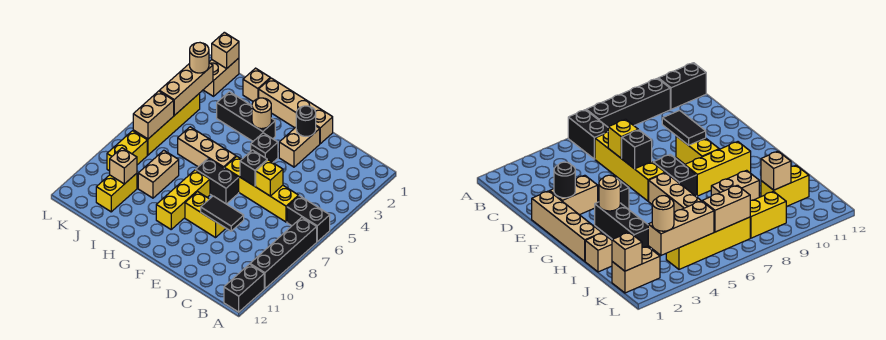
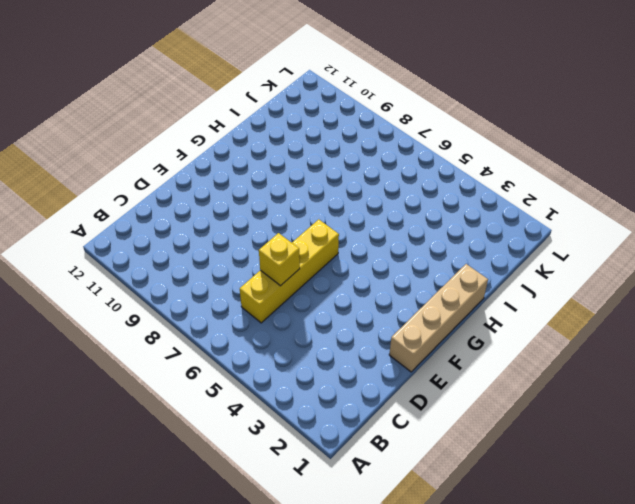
none -> black brick A6:B6 level 1
none -> black brick A7:A10 level 1
none -> black brick A11:A12 level 1

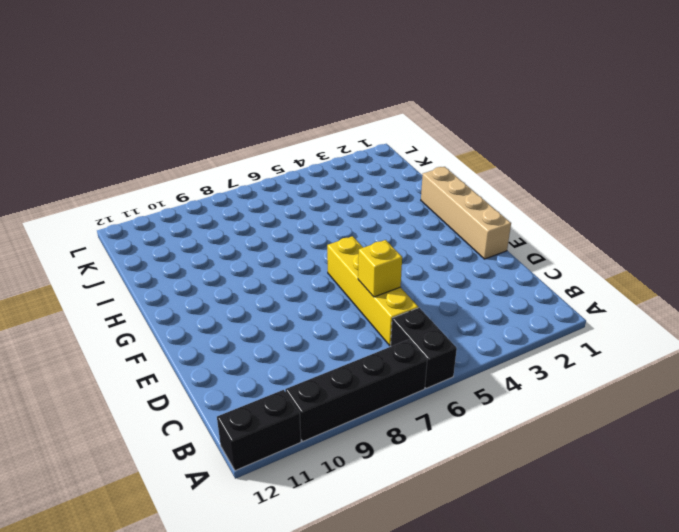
none -> tan brick E2:E3 level 1
none -> yellow brick E9:F9 level 1
none -> black brick F4 level 1

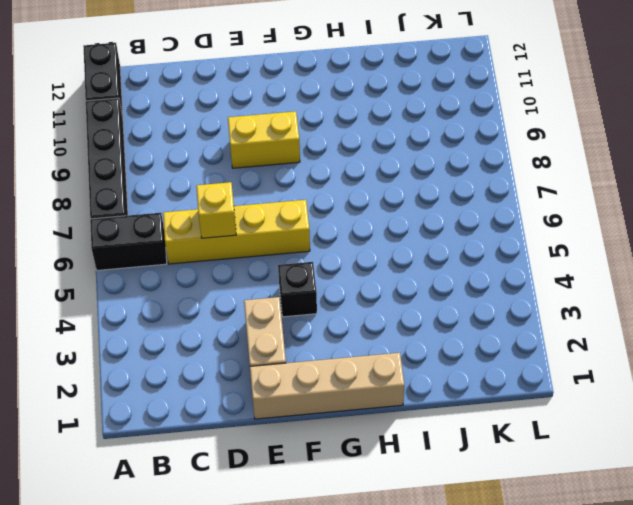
none -> black brick F7:G7 level 1
none -> black brick G3:I3 level 1
none -> tan brick G6:I6 level 1

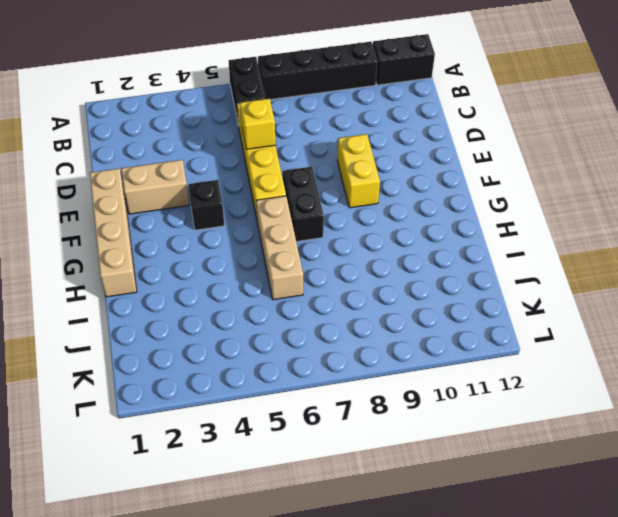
none -> black brick G3:I3 level 1
none -> yellow brick G8:G10 level 1
none -> tan brick I1 level 1

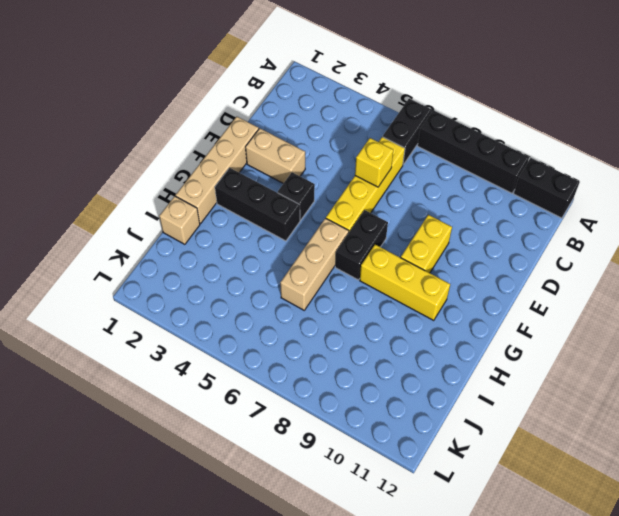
black brick G2:G4 level 1 -> black brick G3:I3 level 1
none -> tan brick I8:I9 level 1
none -> yellow brick J10:J11 level 1
none -> tan brick K1:K2 level 1

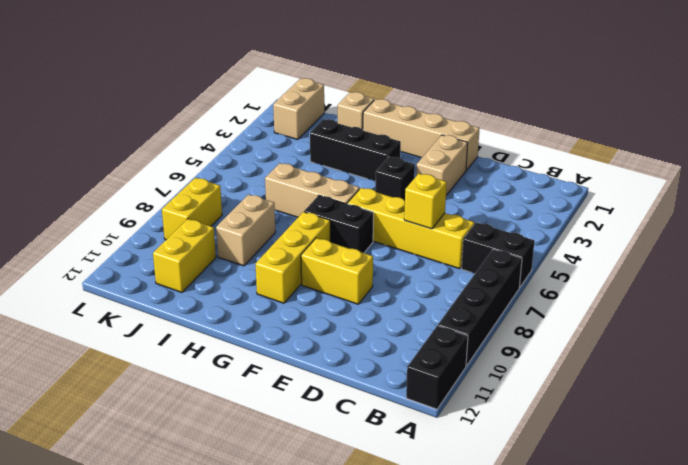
none -> yellow brick K4:K7 level 1
none -> black tile D9:E9 level 2
none -> black round brick E2 level 2

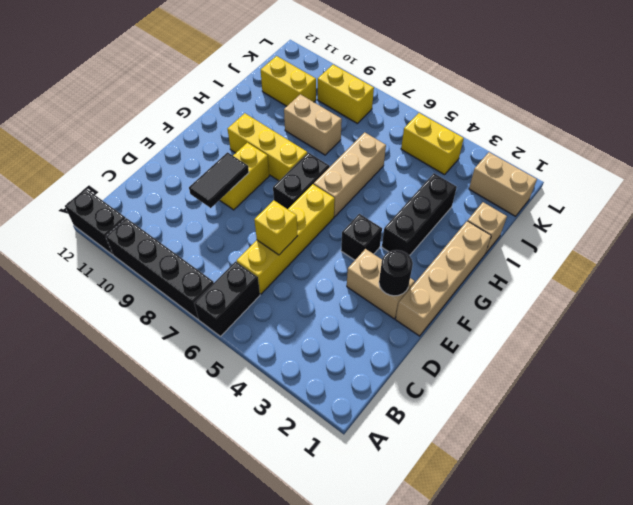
yellow brick K4:K5 level 1 -> yellow brick K4:K7 level 1
none -> black brick E6 level 2
none -> tan round brick G3 level 2
none -> tan brick J10 level 2

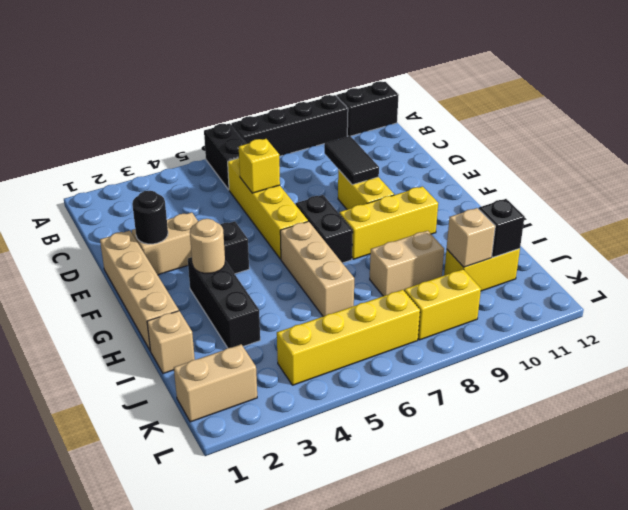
black brick J11 level 2 -> black brick E6 level 2
none -> tan brick K1 level 2
none -> tan brick K3:K5 level 2
none -> tan brick K6:K7 level 2

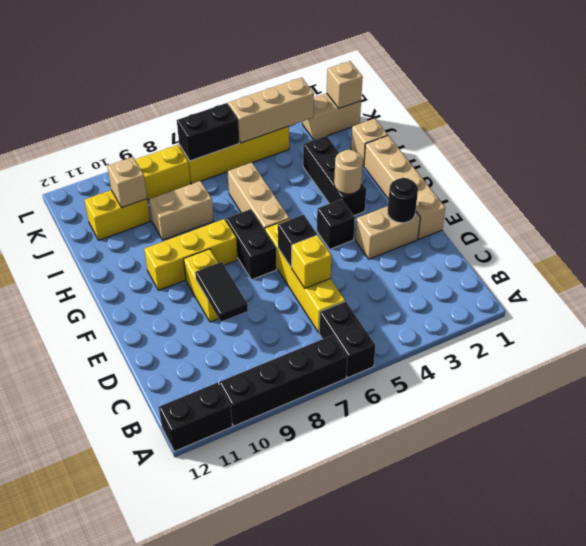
black brick K6:K7 level 2 -> tan brick K6:K7 level 2
none -> tan round brick K3 level 3

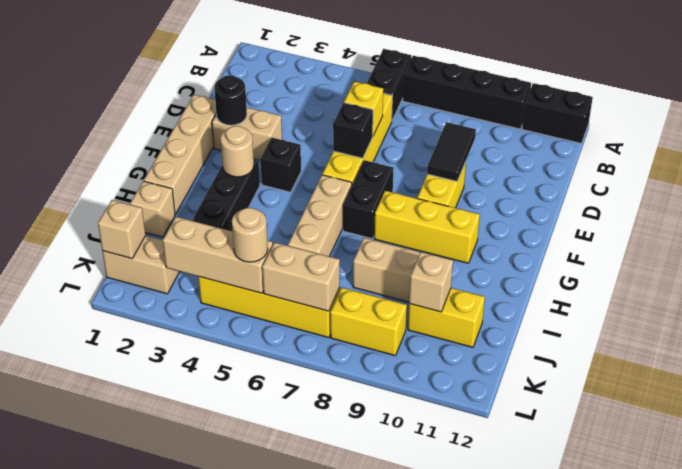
tan round brick K5 level 3 -> tan round brick K3 level 3

